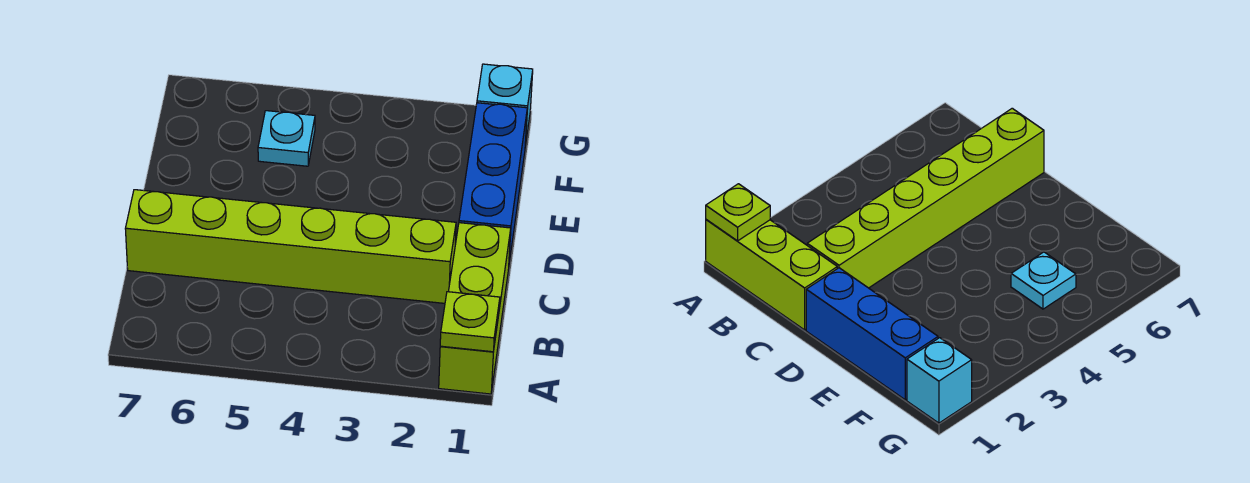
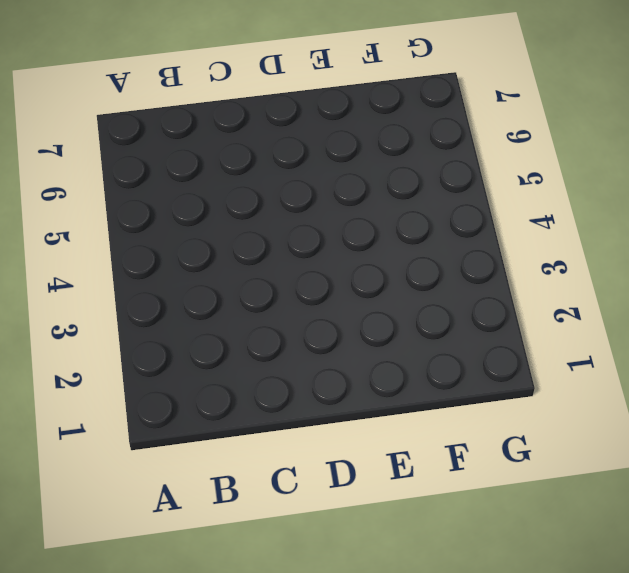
none -> lime brick A1:C1 level 1
none -> lime brick C2:C7 level 1

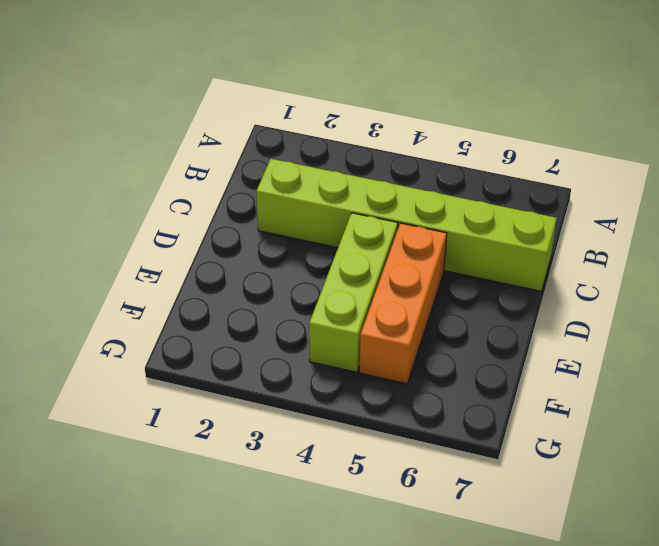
lime brick D4:F4 level 1 -> lime brick A1:C1 level 1
orange brick D5:F5 level 1 -> cyan plate F5 level 1
none -> blue brick D1:F1 level 1
none -> cyan brick G1 level 1

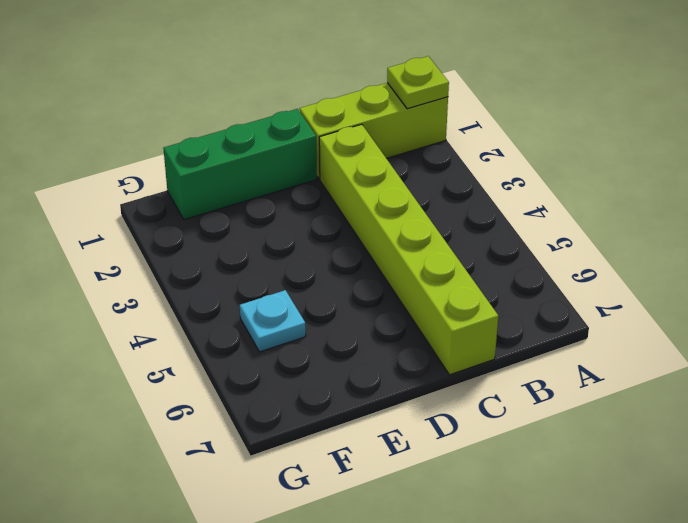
green brick D1:F1 level 1 -> blue brick D1:F1 level 1
none -> cyan brick G1 level 1

